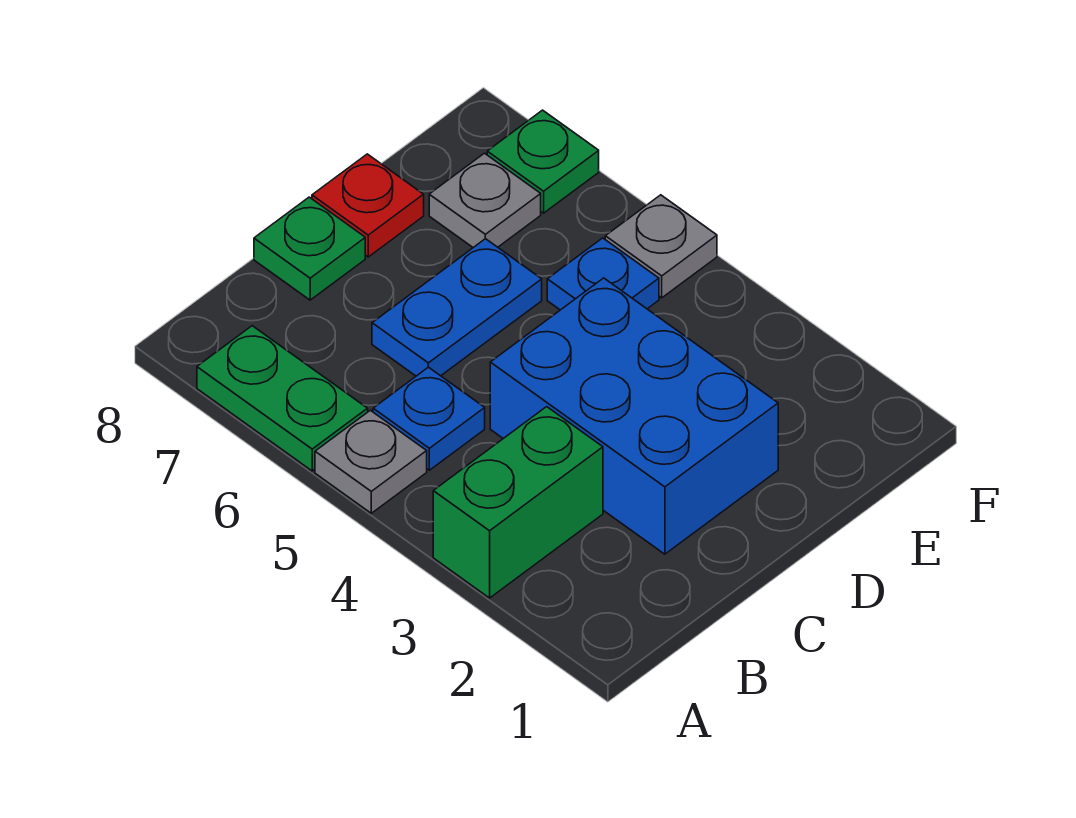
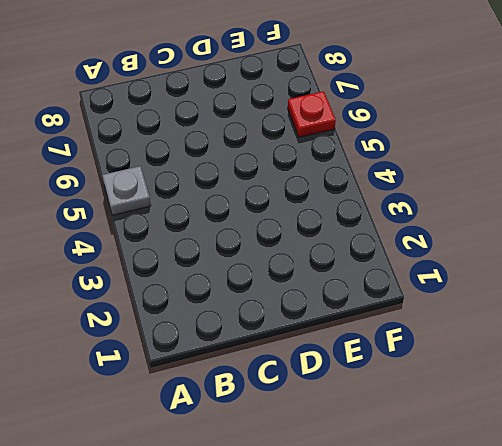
red plate F6 level 1 -> red plate D8 level 1
none -> green brick A3:B3 level 1
none -> green plate A6:A7 level 1
none -> blue plate B5 level 1

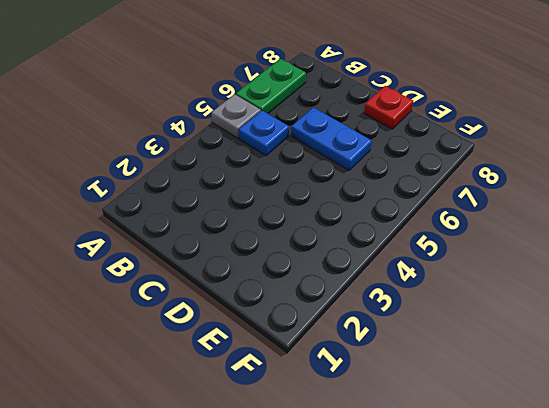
none -> green brick A3:B3 level 1
none -> blue brick C2:D4 level 1
none -> green plate C8 level 1

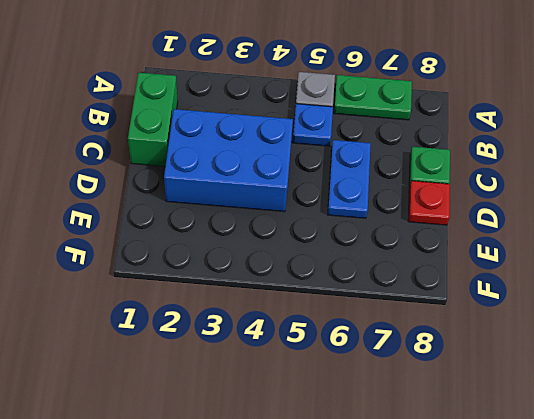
green brick B1:C1 level 1 -> green brick A3:B3 level 1
none -> blue plate E5 level 1
none -> grey plate E7 level 1
none -> grey plate F5 level 1

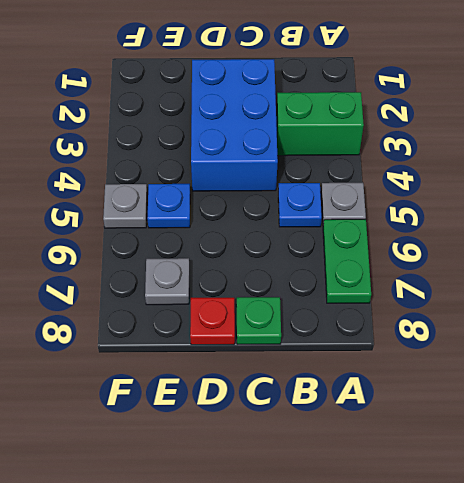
none -> blue plate C6:D6 level 1
none -> green plate F7 level 1

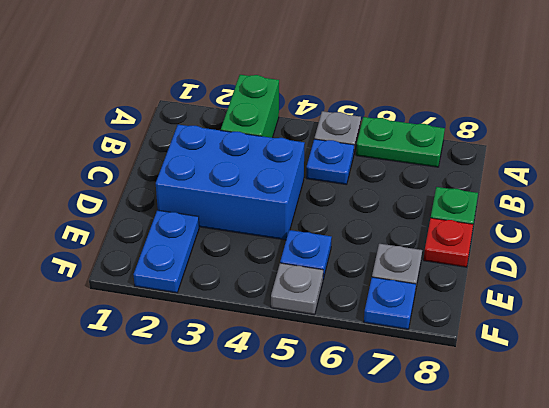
blue plate E2:F2 level 1 -> blue plate C6:D6 level 1
blue plate F7 level 1 -> green plate F7 level 1

